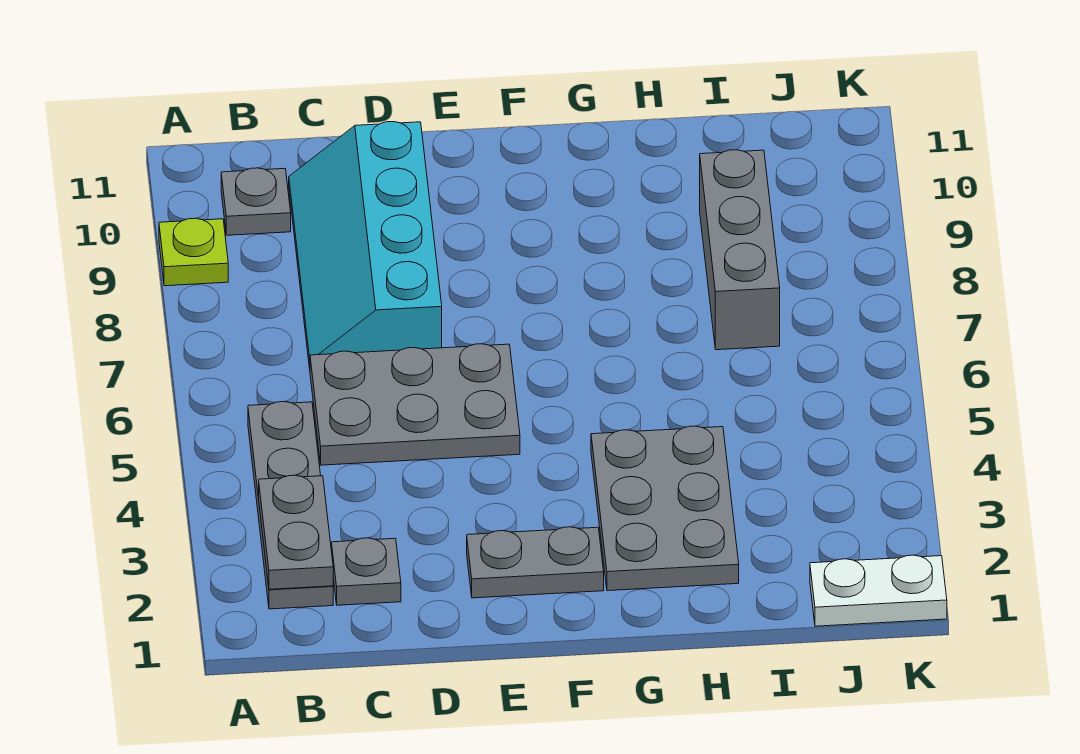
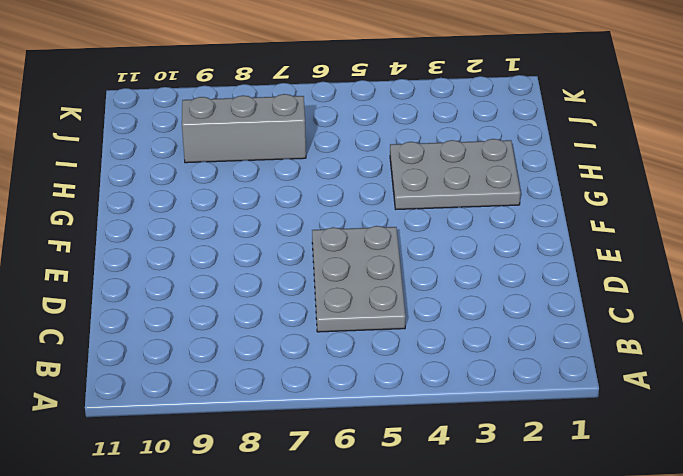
none -> lime plate A9 level 1
none -> grey plate B2:B5 level 1

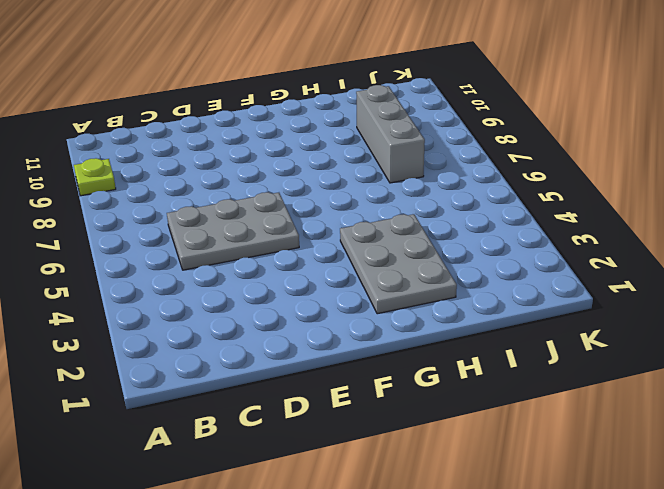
none -> grey plate B2:B5 level 1
none -> grey plate B10 level 1

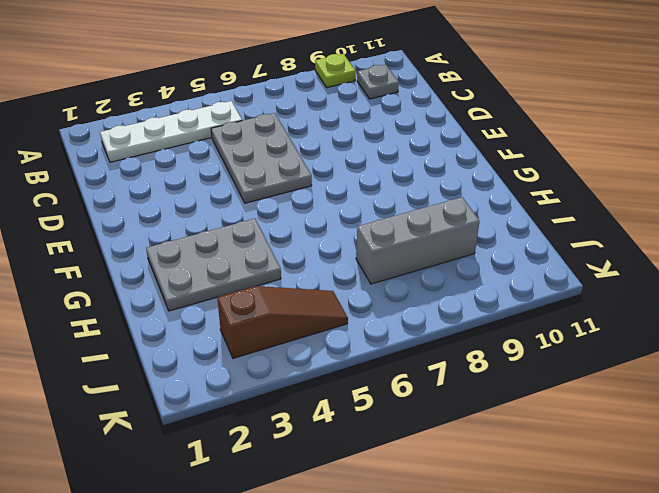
white plate B2:B5 level 1 -> grey plate B2:B5 level 1
brown slope J3:J5 level 1 top 3 -> none
none -> grey plate C2 level 1
none -> cyan slope C7:D10 level 1 top D

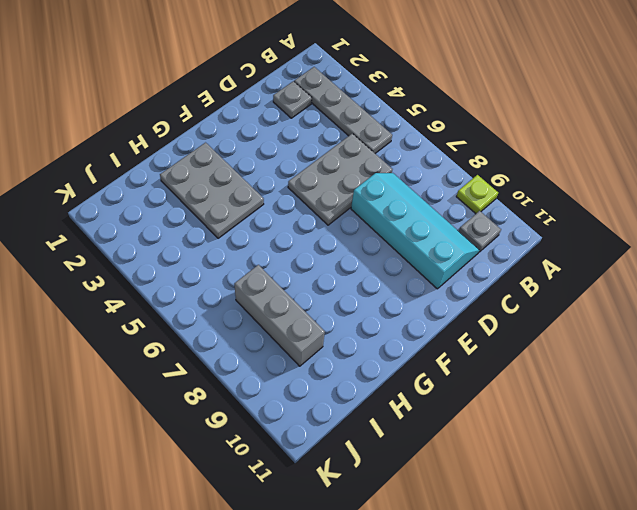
none -> grey plate E2:F2 level 1
none -> white plate J1:K1 level 1

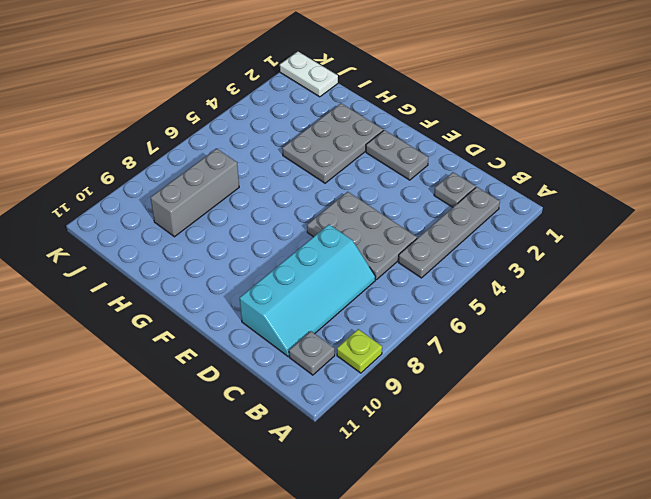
none -> grey plate B2:B3 level 2

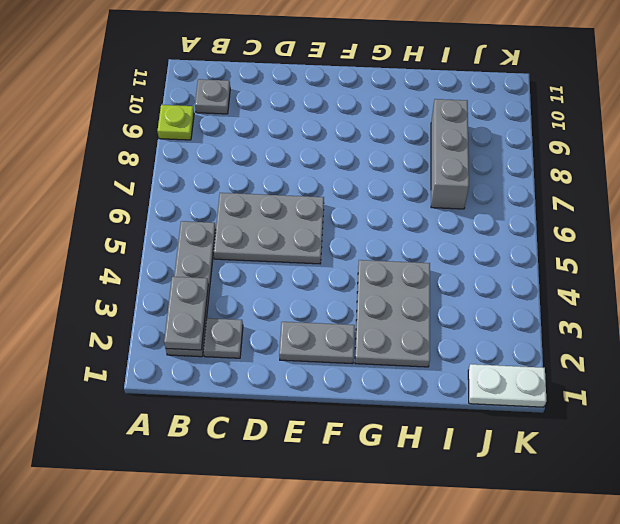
none -> cyan slope C7:D10 level 1 top D

